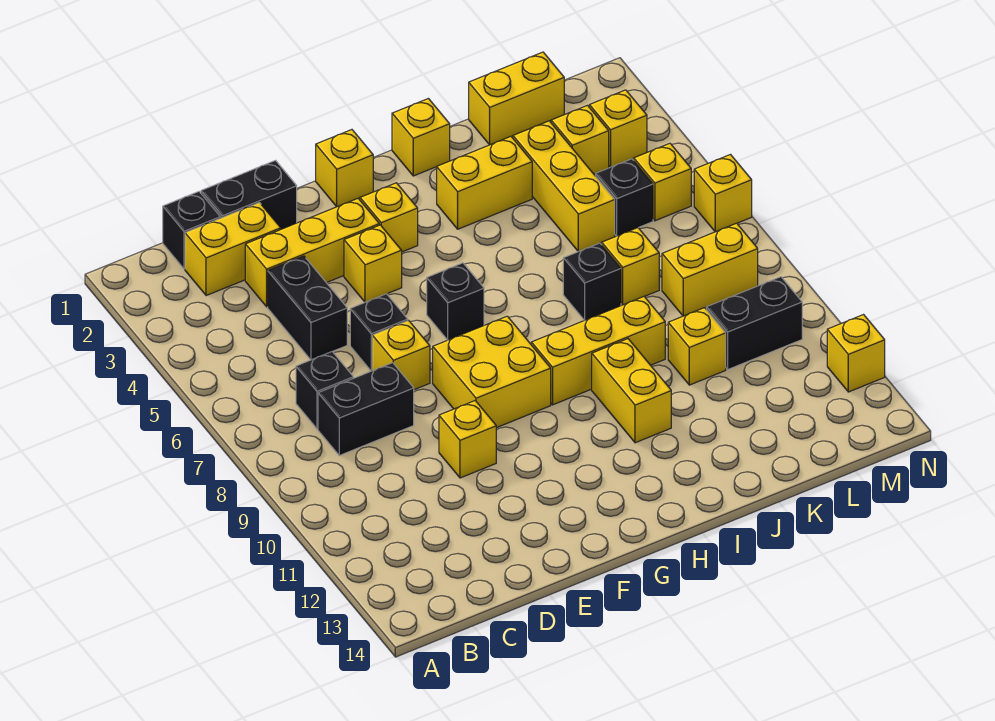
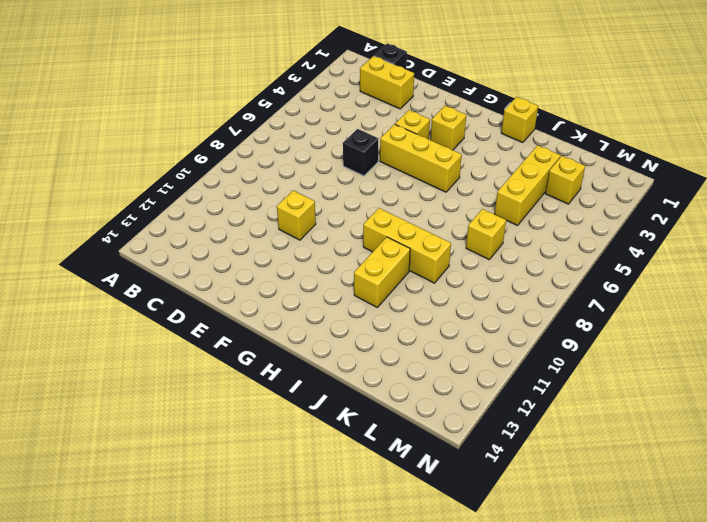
yellow brick F5:H5 level 1 -> yellow brick D3:F3 level 1
none -> black brick C7 level 1
none -> black brick C8:D8 level 1
none -> black brick D1:E1 level 1
none -> black brick D4:D5 level 1

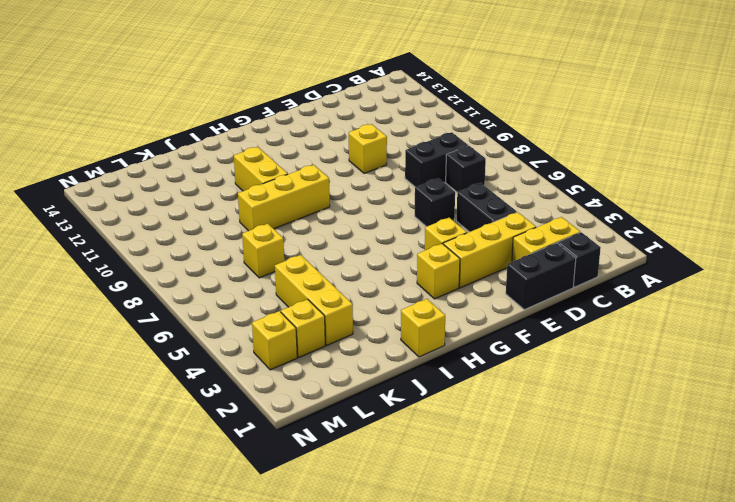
none -> yellow brick E7 level 1
none -> yellow brick F8:G9 level 1
none -> yellow brick G1 level 1
none -> black brick G6 level 1

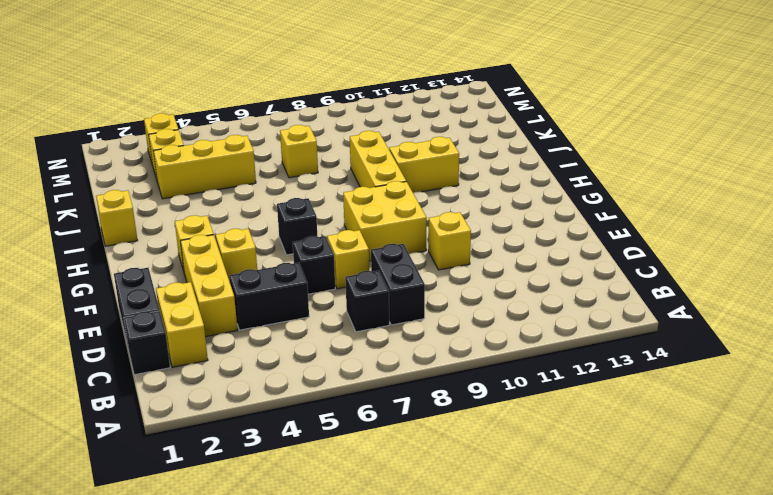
none -> yellow brick G1 level 1
none -> yellow brick I3:J3 level 1
none -> black brick J7 level 1
none -> yellow brick K1:L1 level 1

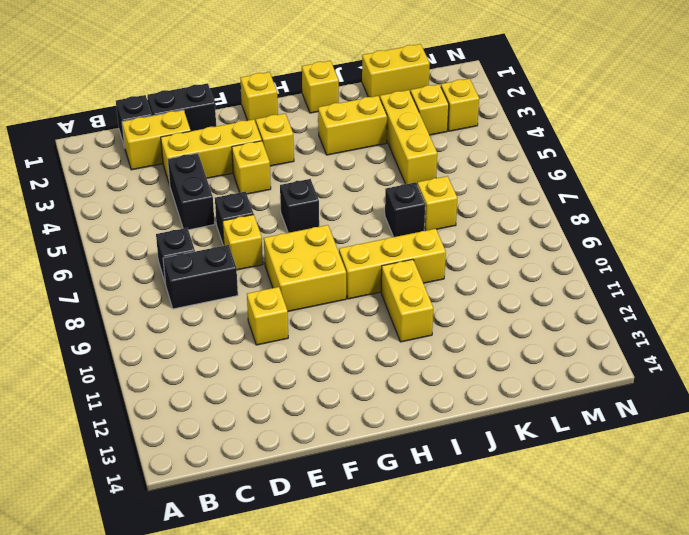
none -> yellow brick K10 level 1
none -> black brick L5 level 1
none -> yellow brick L8:M8 level 1
none -> black brick L10:M10 level 1

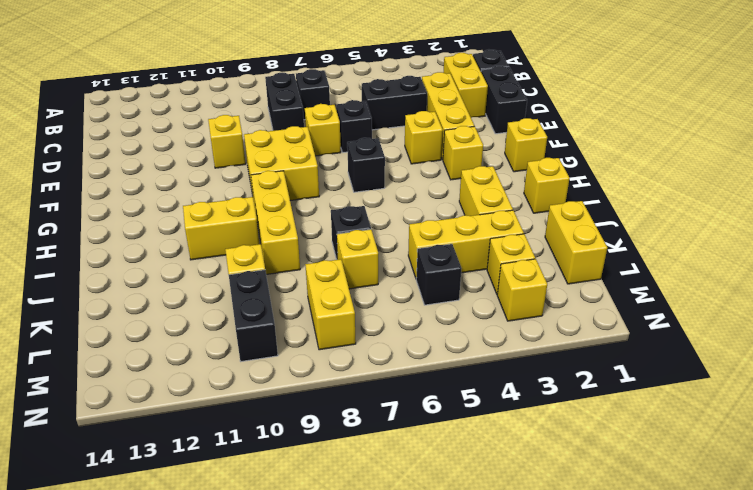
none -> yellow brick M5 level 1
none -> yellow brick N6 level 1
none -> yellow brick N12 level 1

